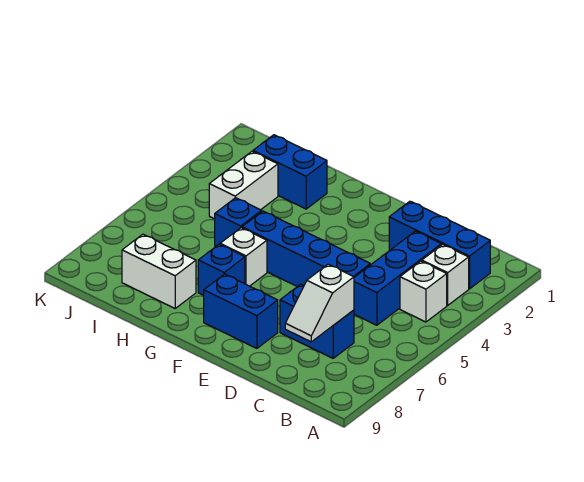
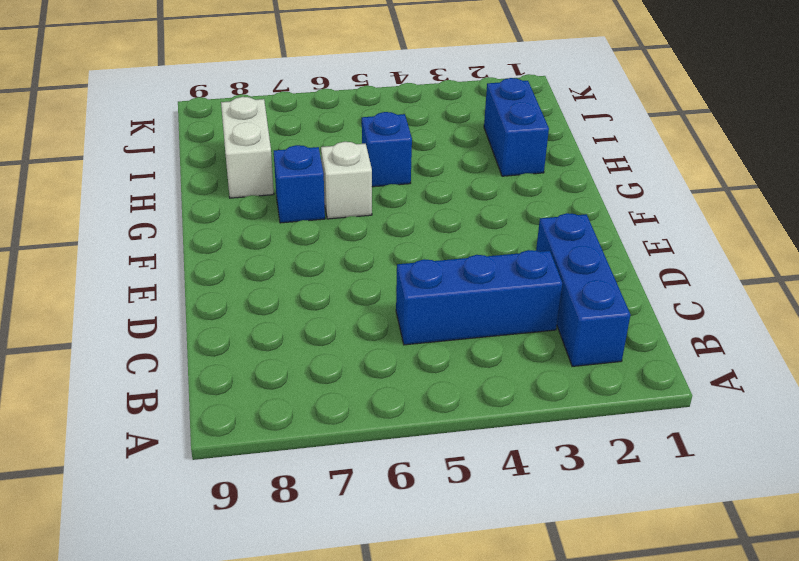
none -> white brick B3 level 1
none -> white brick B4 level 1
none -> blue brick C7:D7 level 1

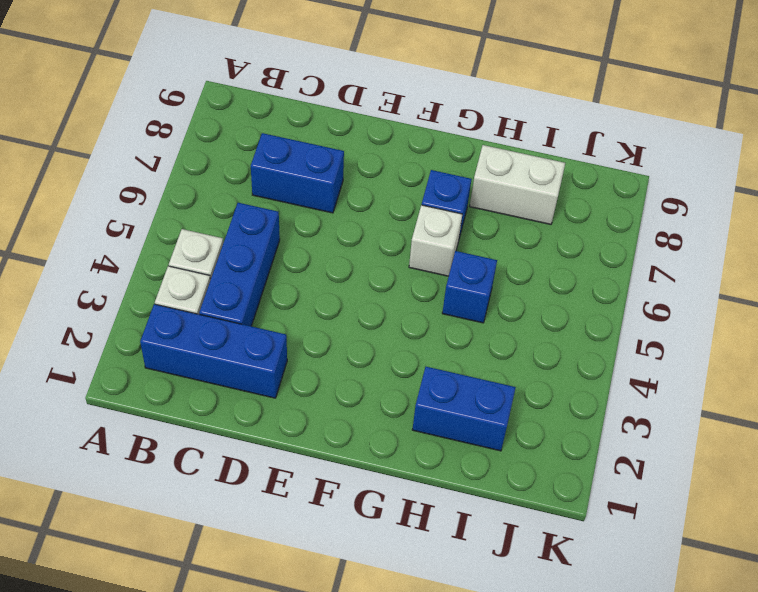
none -> blue brick D5:G5 level 1
none -> blue brick E8:F8 level 1
none -> white brick I3:I4 level 1

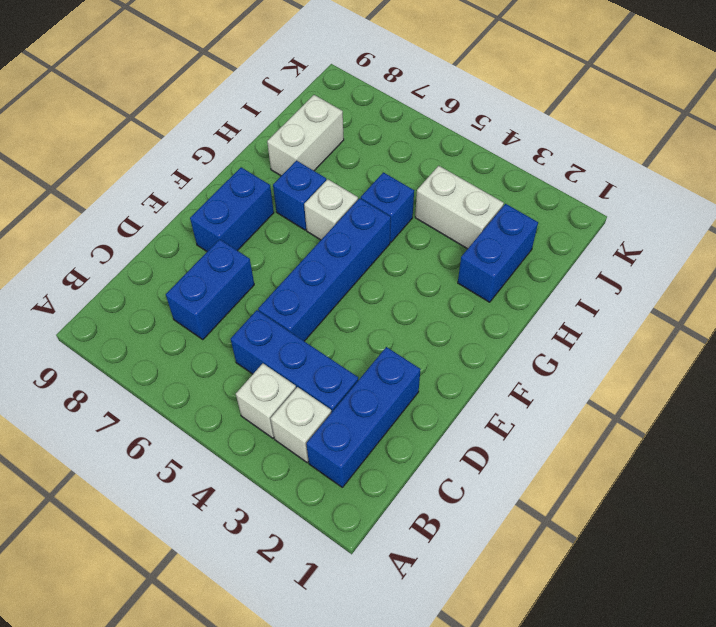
none -> white slope C7:C8 level 2 top 7

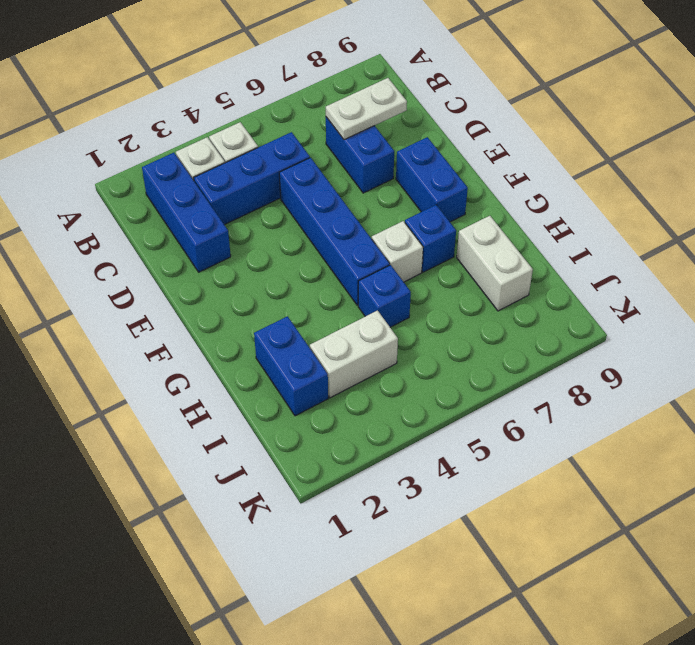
white plate C7:C8 level 2 -> white slope C7:C8 level 2 top 7

